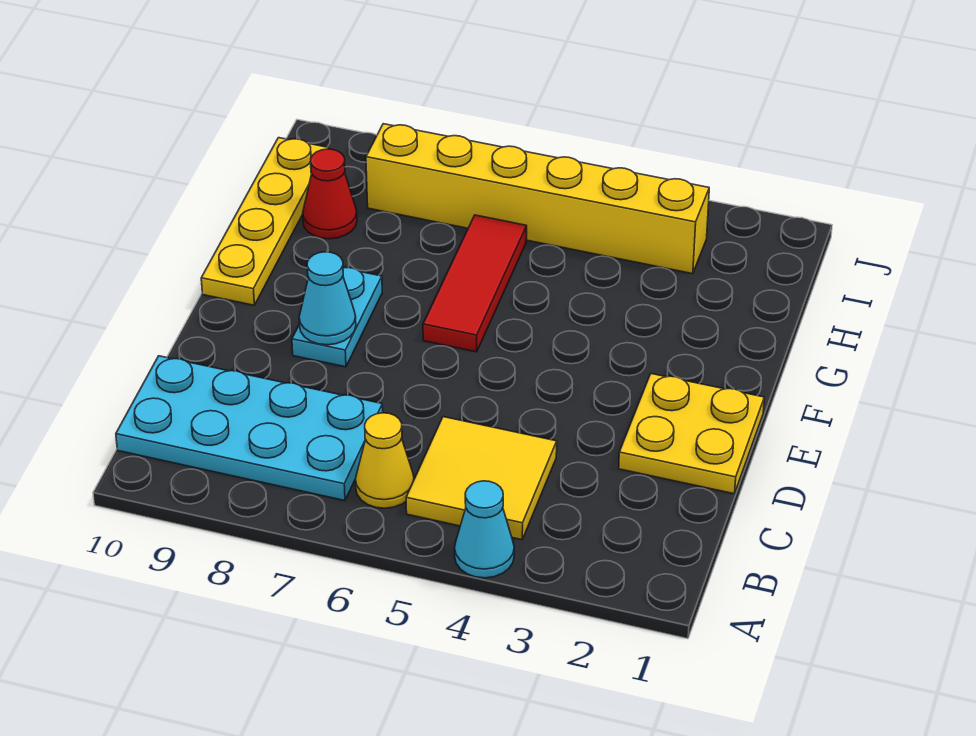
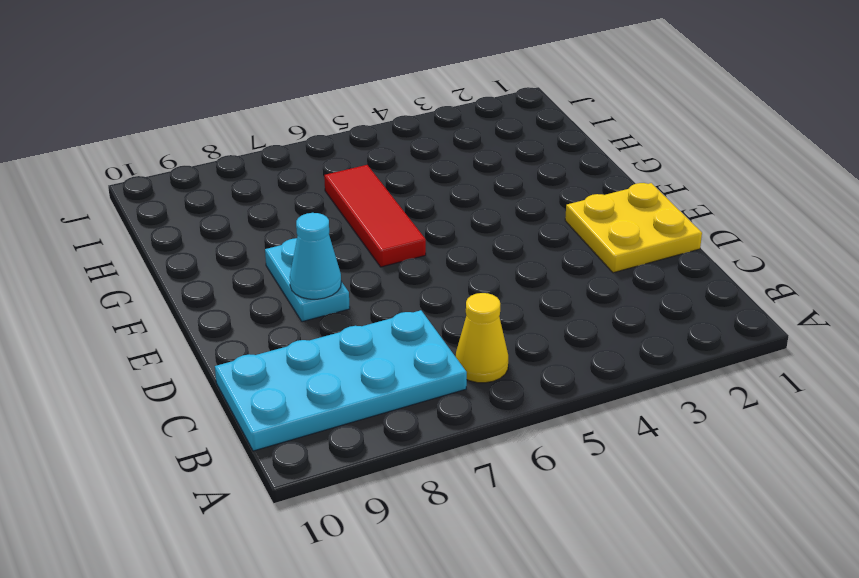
none -> cyan cone A4 level 1
none -> yellow tile B4:C5 level 1

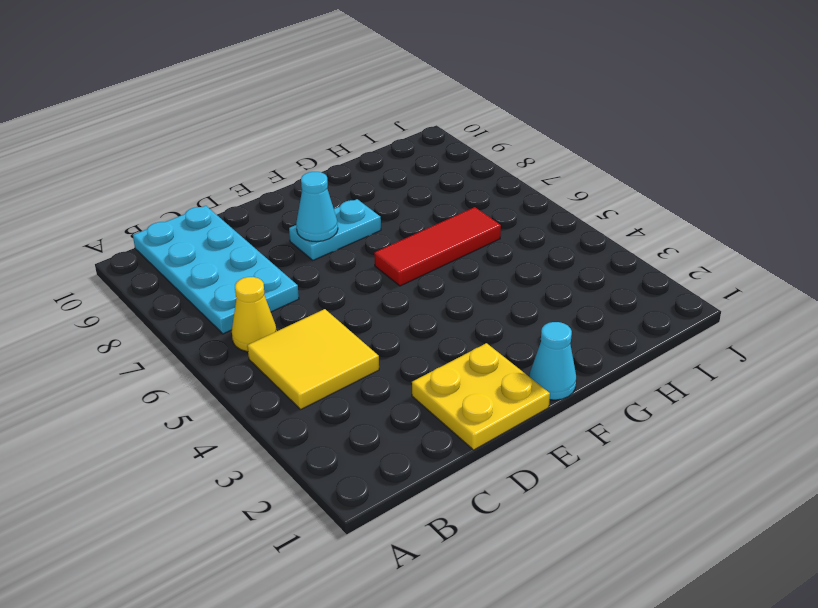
cyan cone F1 level 1 -> cyan cone A4 level 1
none -> yellow plate F10:I10 level 1
none -> red cone H9 level 1

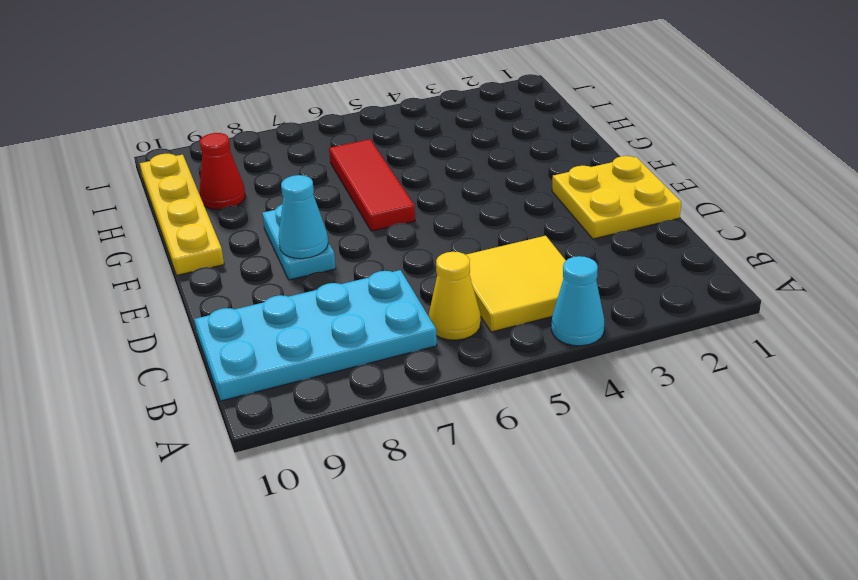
none -> yellow brick I3:I8 level 1

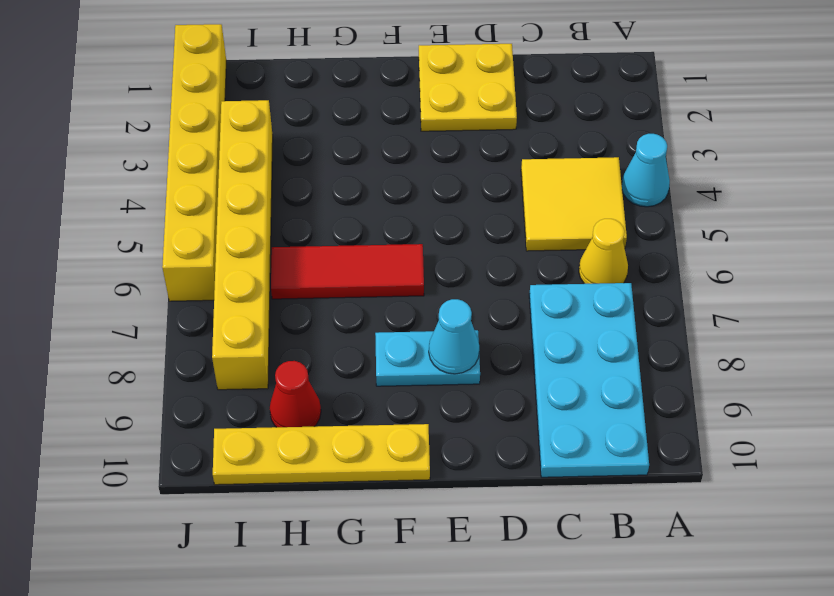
yellow brick J1:J6 level 1 -> none

